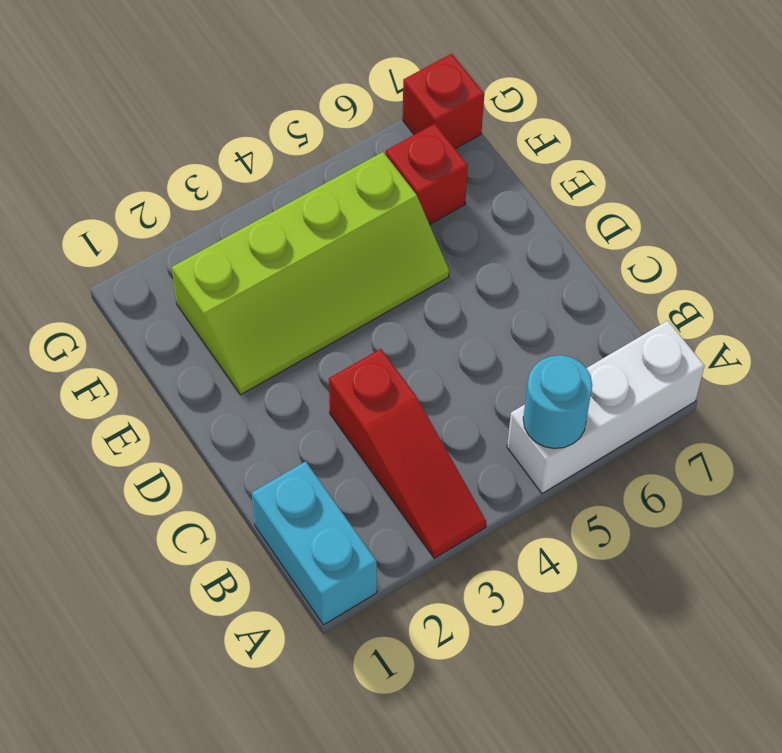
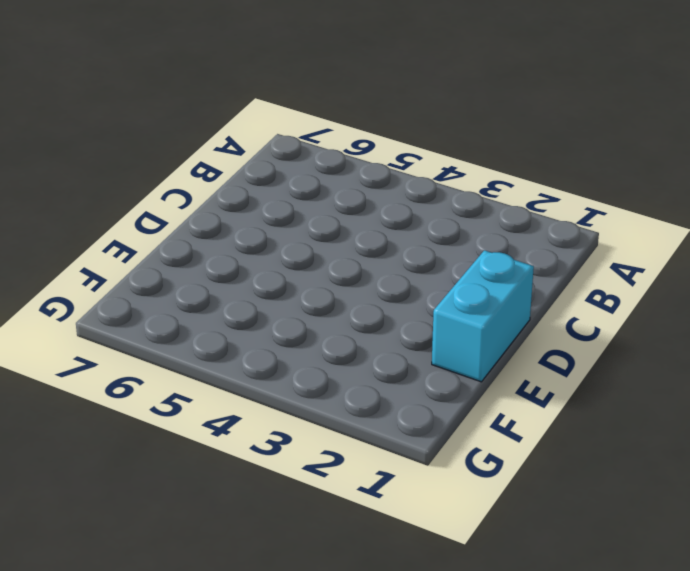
cyan brick D1:E1 level 1 -> cyan brick A1:B1 level 1
none -> red slope A3:C3 level 1 top C
none -> white brick A5:A7 level 1

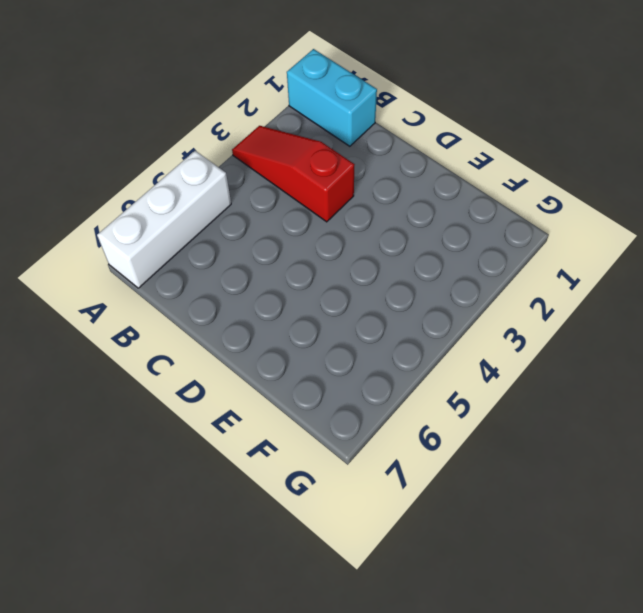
none -> lime slope E2:F5 level 1 top F
none -> red brick F6 level 1

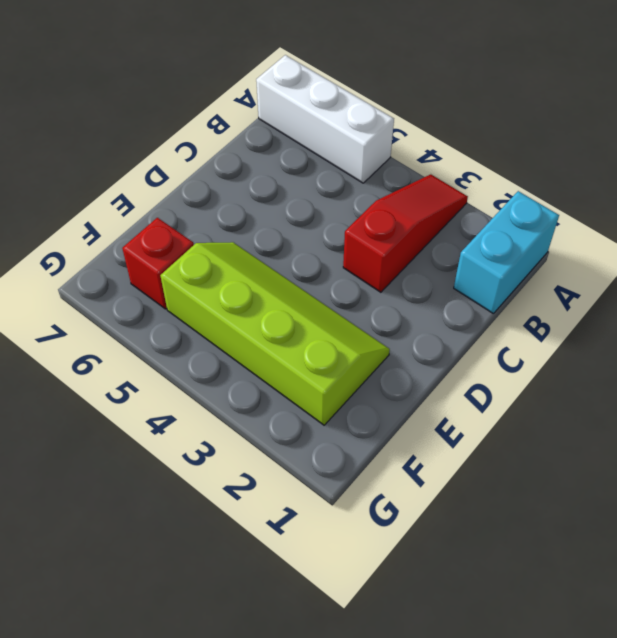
none -> red brick G7 level 1
none -> cyan round brick A5 level 2

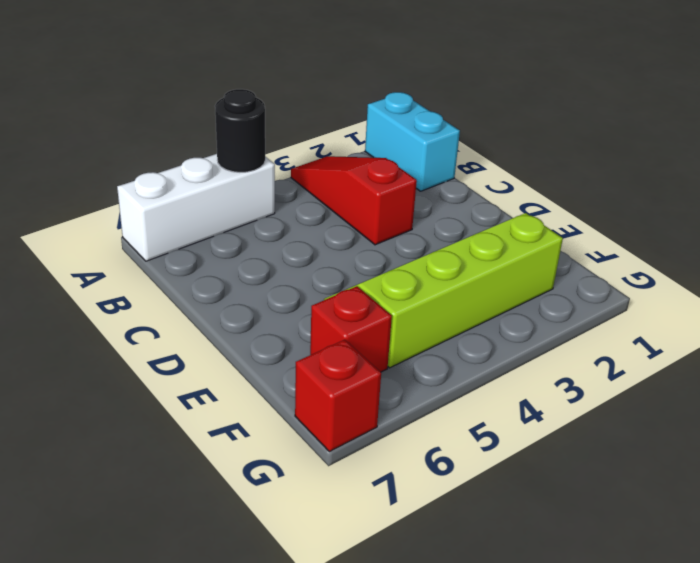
black round brick A5 level 2 -> cyan round brick A5 level 2

